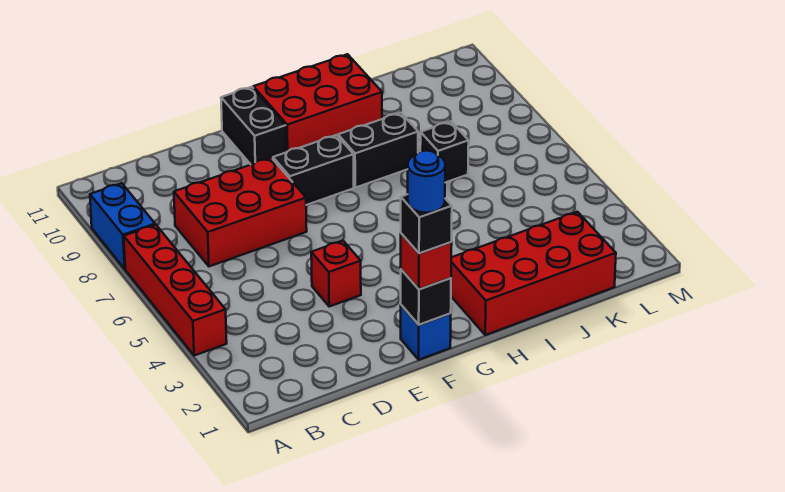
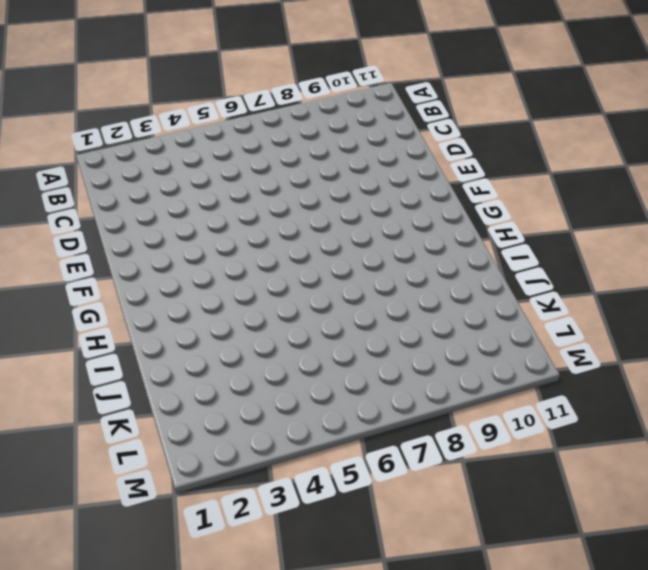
none -> red brick A4:A7 level 1
none -> blue brick A8:A9 level 1
none -> red brick C7:E8 level 1

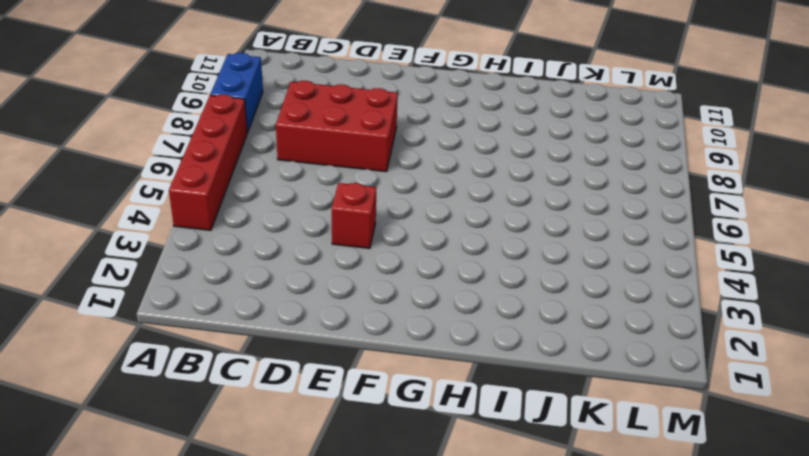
none -> blue brick F1 level 1
none -> black brick F8:G8 level 1
none -> black brick F10:F11 level 1

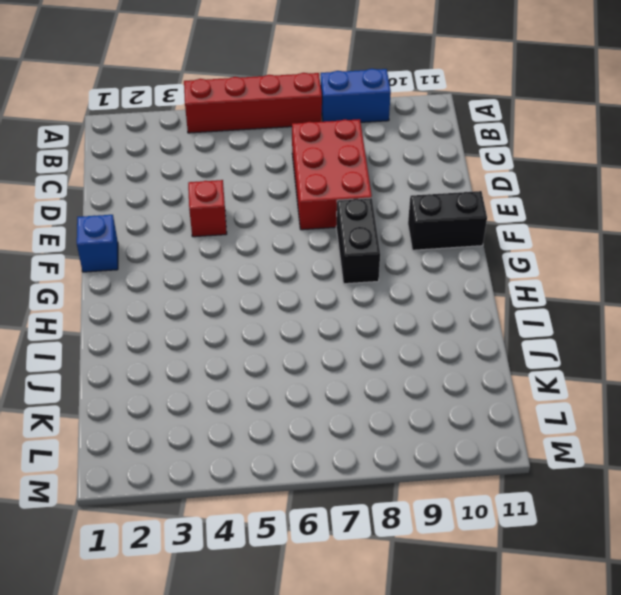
none -> red brick G10:I11 level 1
none -> red brick H1:K2 level 1
none -> black brick H8:I8 level 1

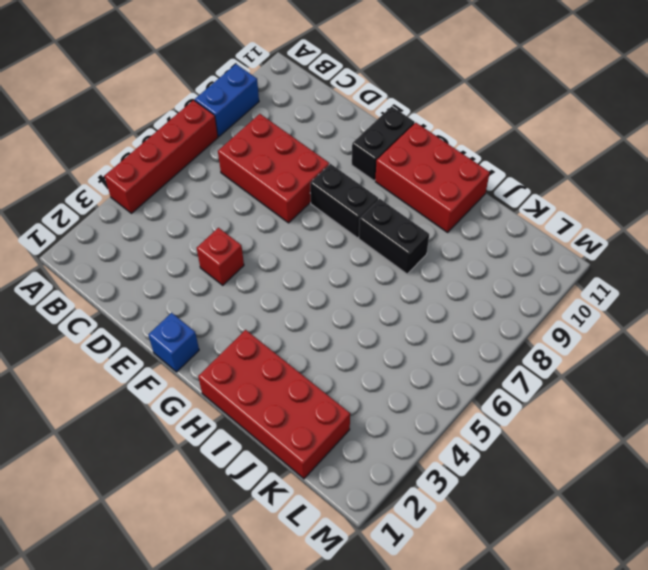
none -> black brick J7 level 1
none -> black brick F1 level 2
none -> red brick F1 level 3

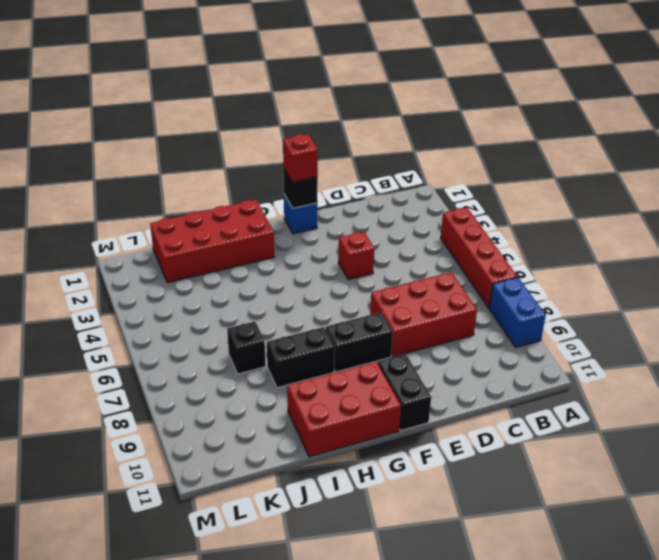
none -> black brick F1 level 4
none -> blue round brick F1 level 5

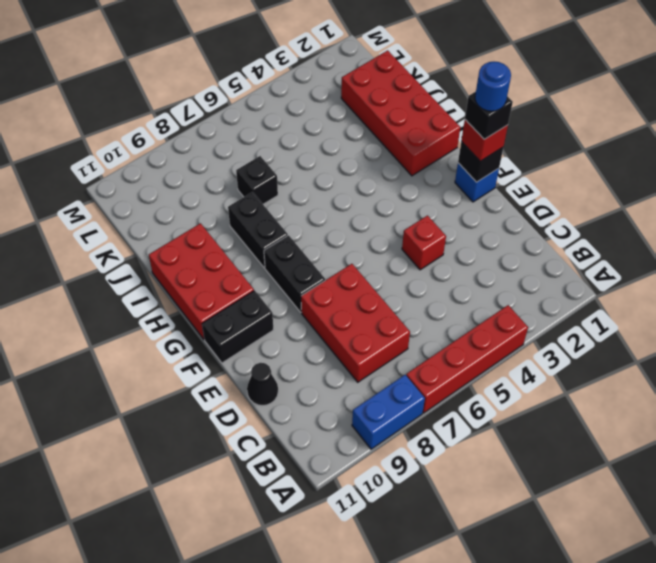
black cone D11 level 1 -> none

